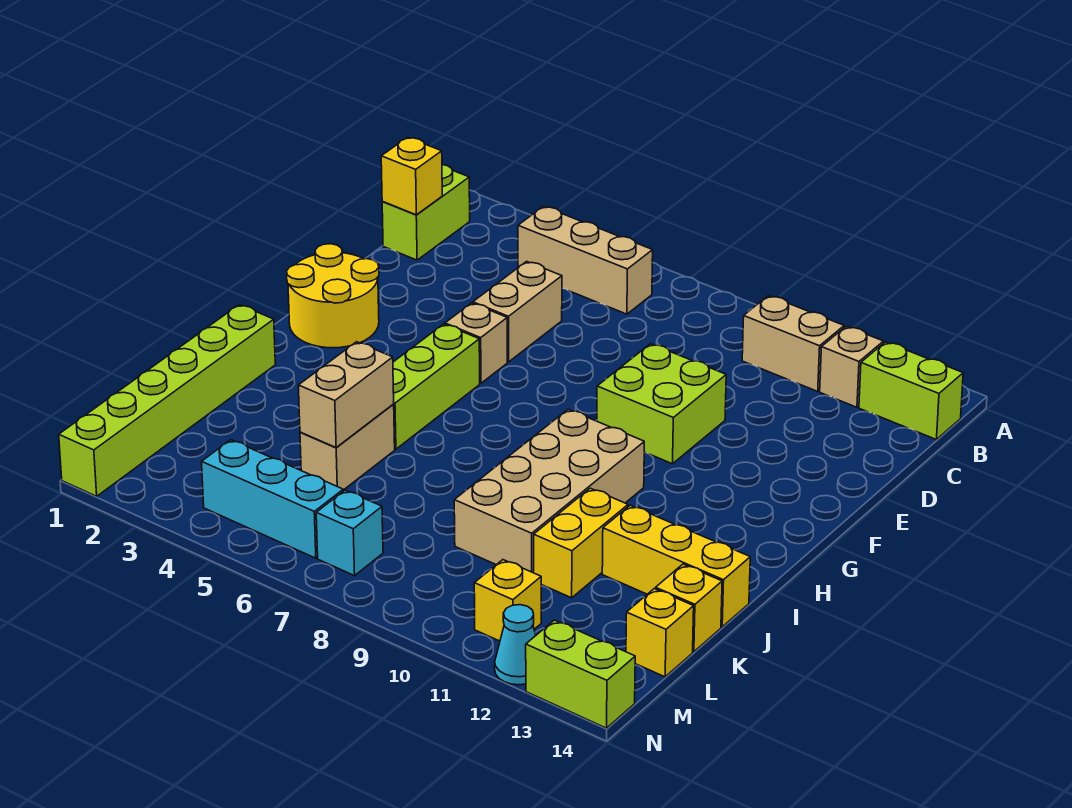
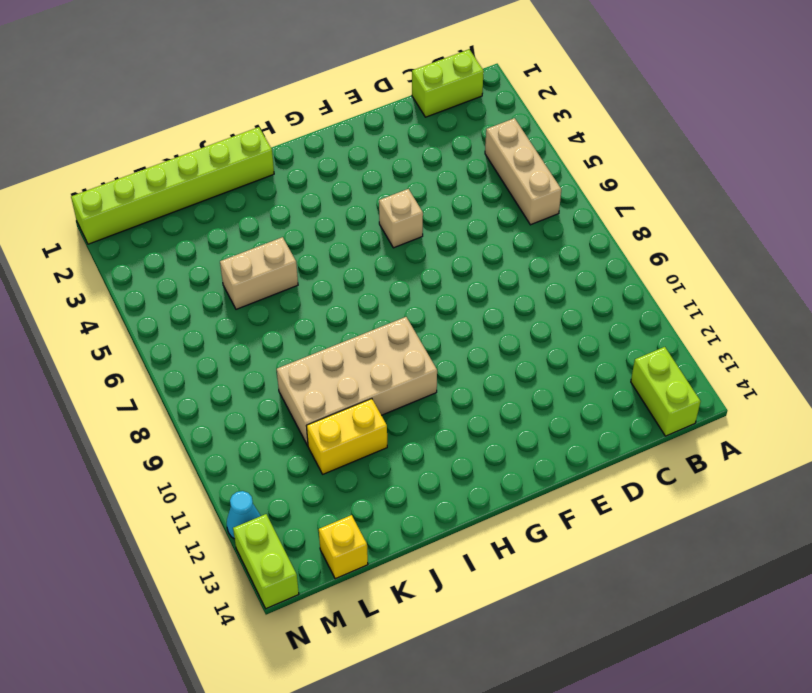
none -> tan brick B10:B11 level 1
none -> tan brick B12 level 1
none -> tan brick D5:E5 level 1

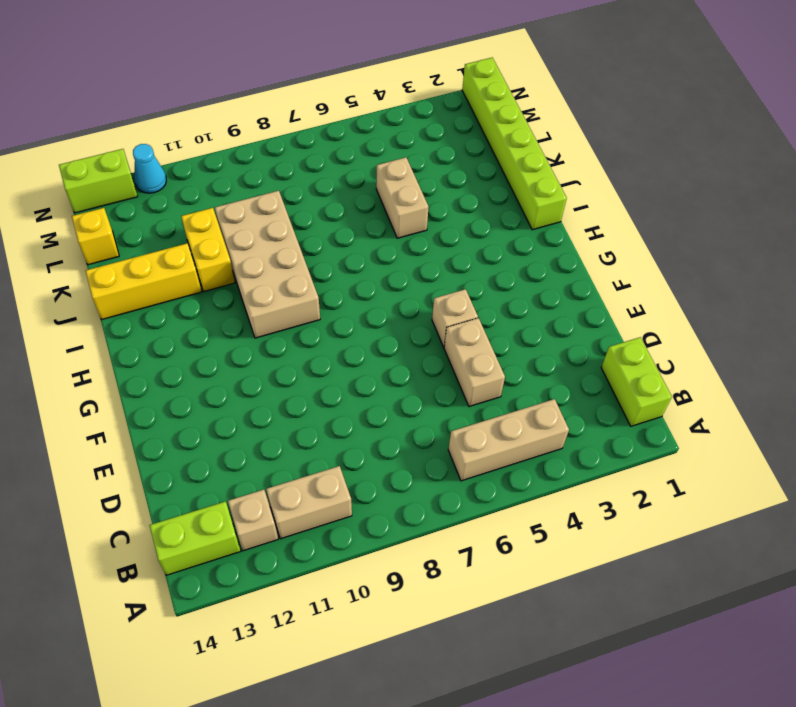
none -> lime brick E9:F10 level 1
none -> yellow round brick F1:G2 level 1
none -> lime brick G5:I5 level 1

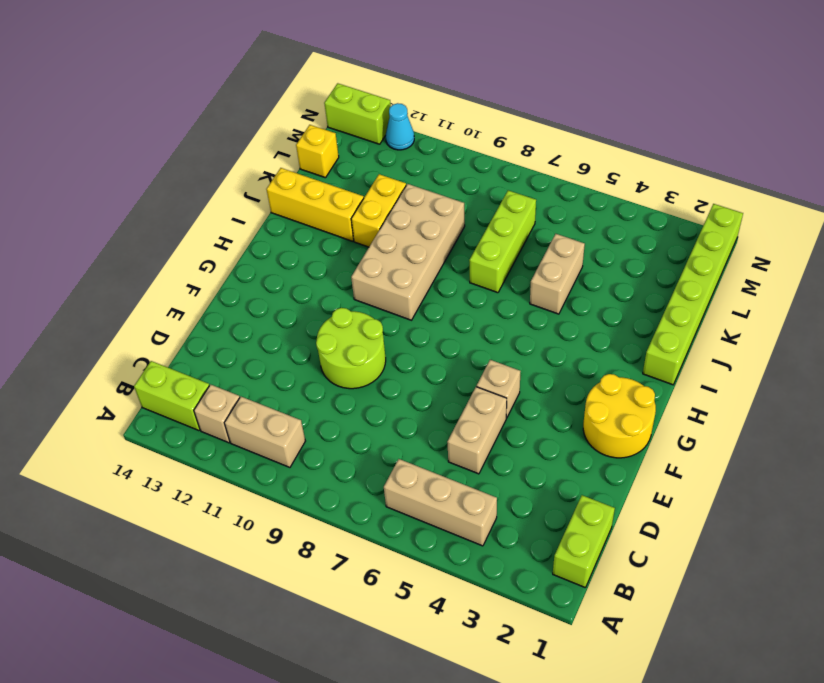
lime round brick E9:F10 level 1 -> lime brick E9:F10 level 1
lime brick J7:L7 level 1 -> lime brick G5:I5 level 1
none -> yellow brick K14 level 1
none -> cyan brick M4:M6 level 1
none -> cyan brick M7 level 1

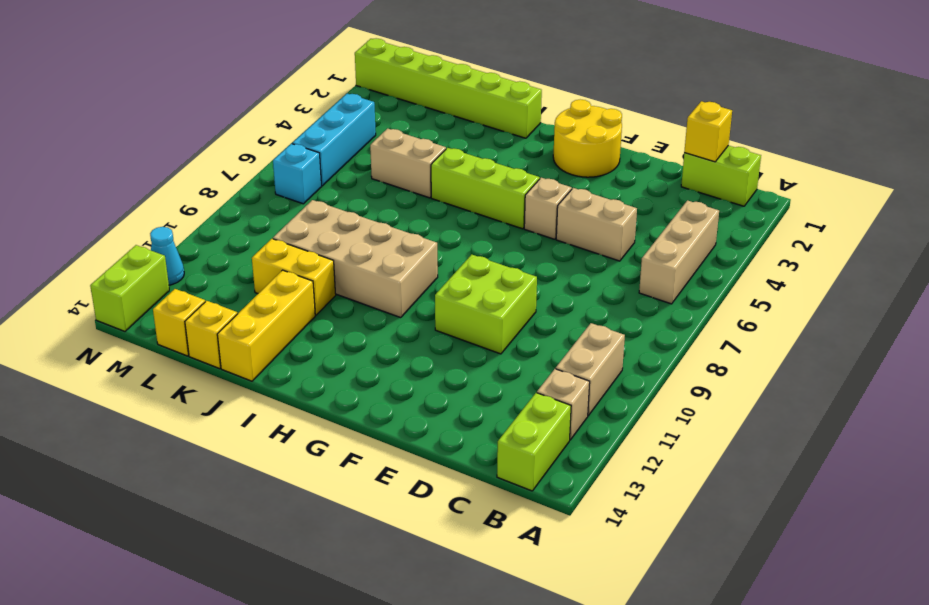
none -> yellow brick M11 level 1
none -> tan brick J5:K5 level 2

